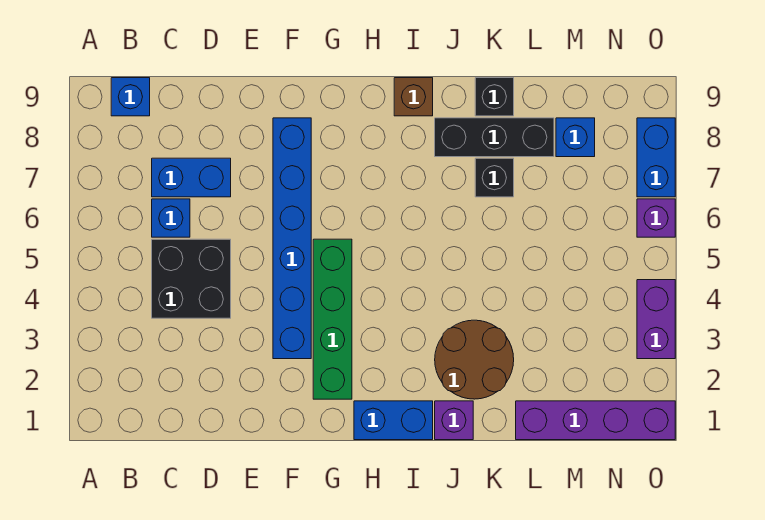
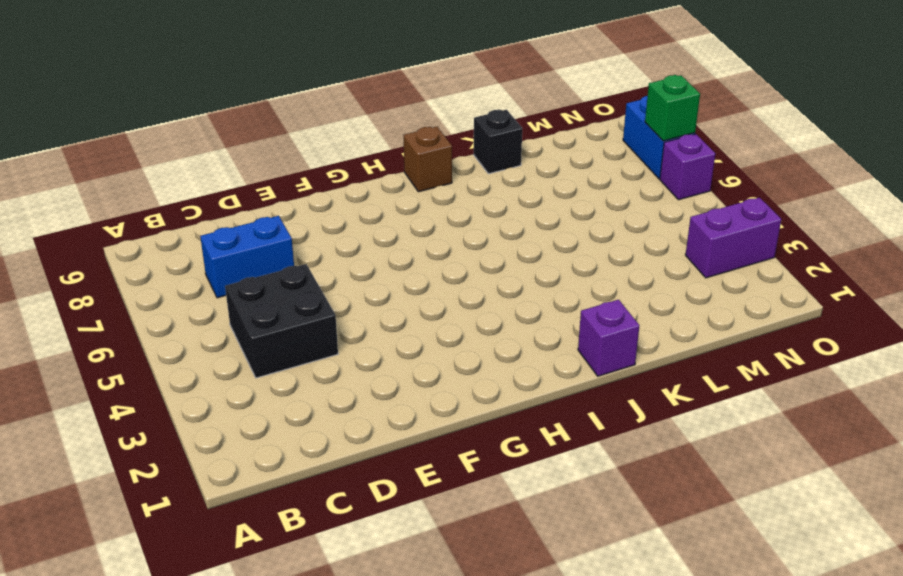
purple brick N3:O3 level 1 -> purple brick O3:O4 level 1
green brick O7 level 2 -> none
none -> blue brick B9 level 1
none -> blue brick C6 level 1
none -> blue brick F3:F8 level 1

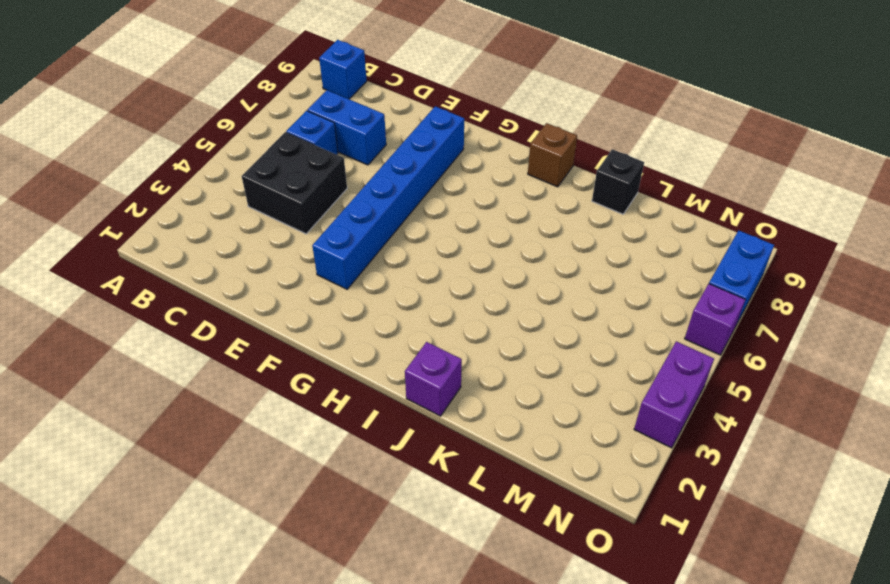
none -> green brick G2:G5 level 1
none -> blue brick H1:I1 level 1
none -> brown round brick J2:K3 level 1

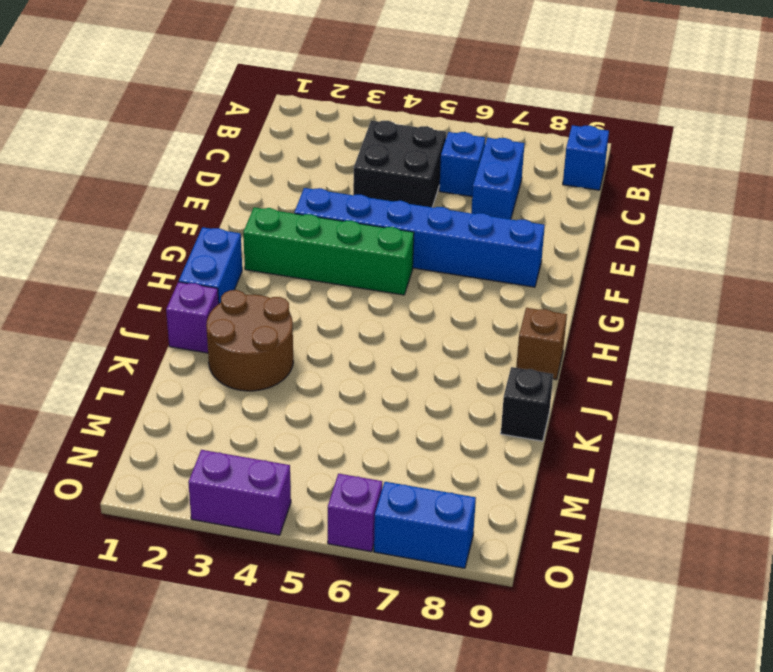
none -> black brick J8:L8 level 1
none -> black brick K7 level 1
none -> purple brick L1:O1 level 1

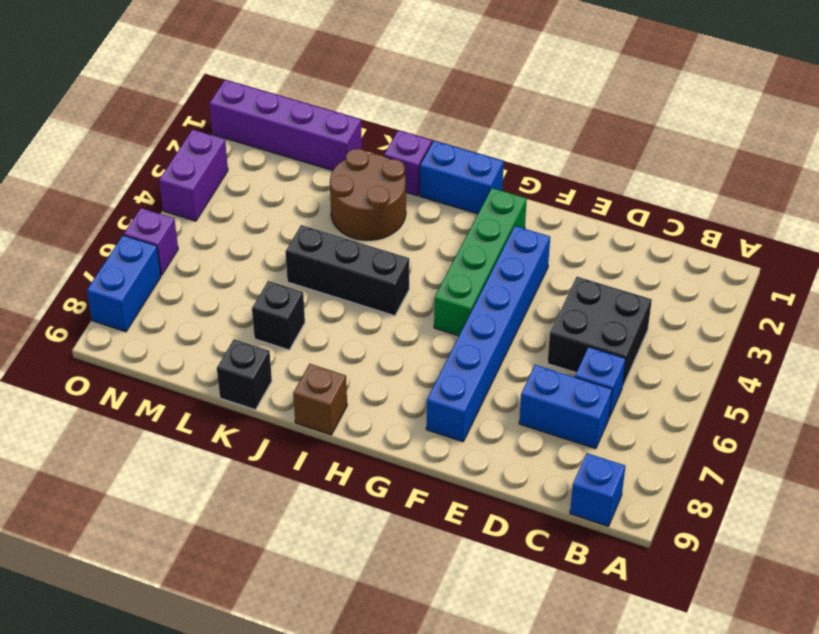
black brick I5:K5 level 1 -> black brick J8:L8 level 1
none -> blue brick M8 level 1

